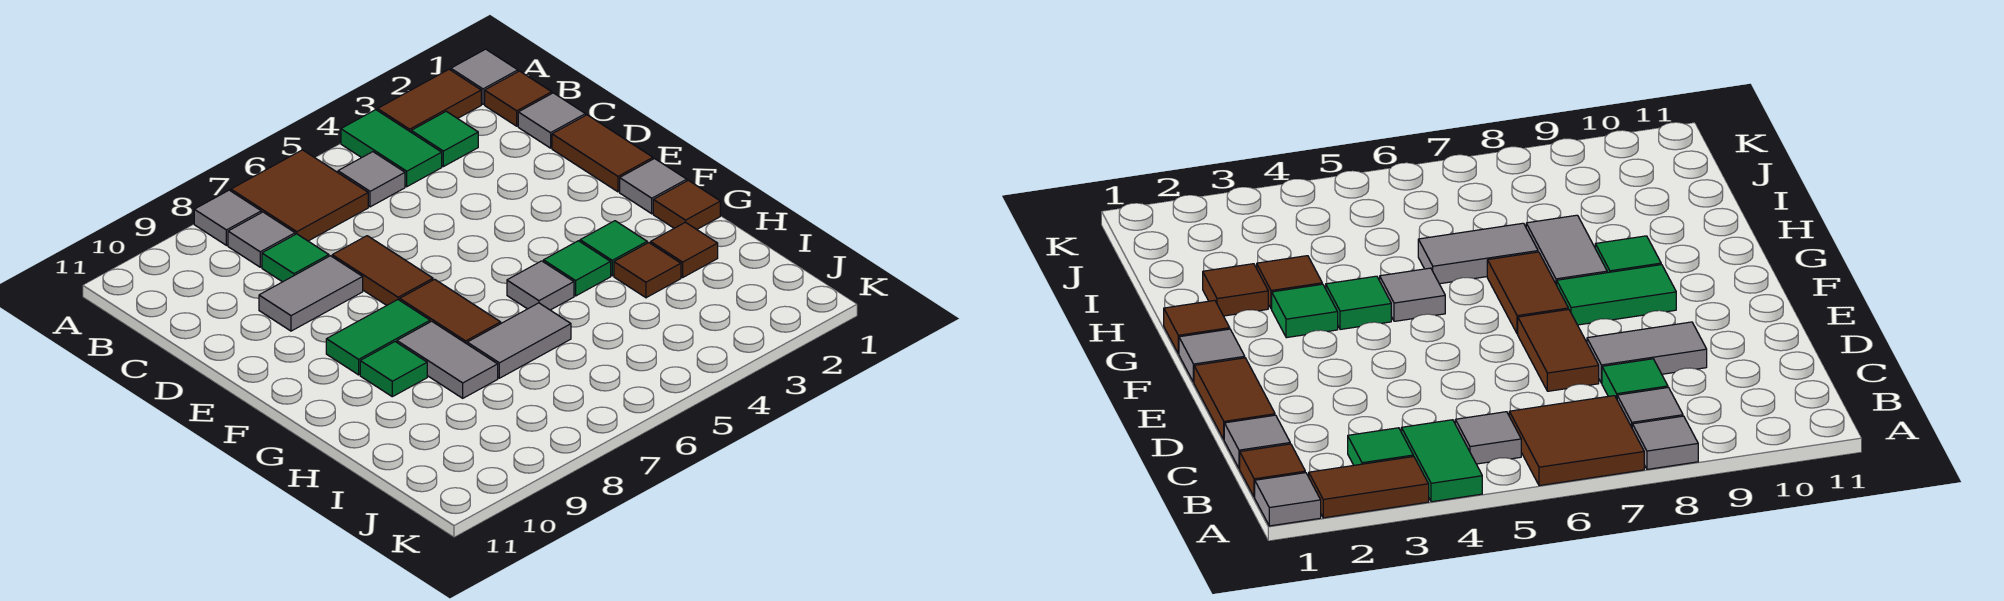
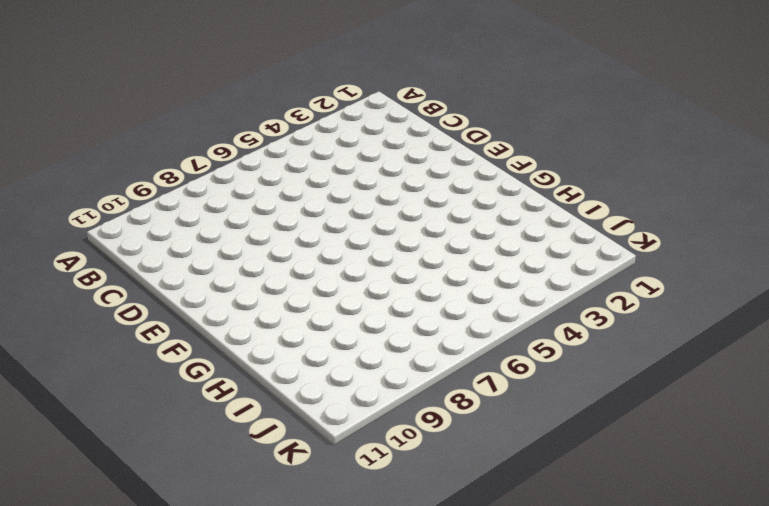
none -> grey tile A1 level 1
none -> brown tile A2:A3 level 1
none -> green tile A4:B4 level 1

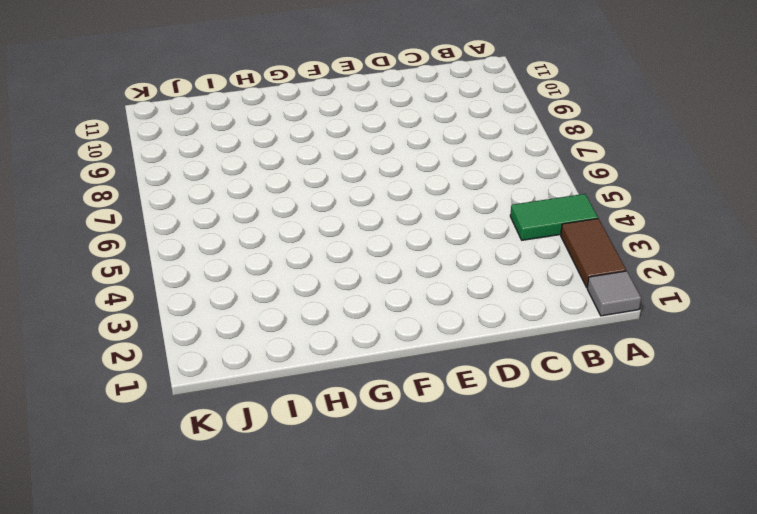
none -> brown tile A6:B7 level 1
none -> grey tile A8 level 1
none -> brown tile B1 level 1

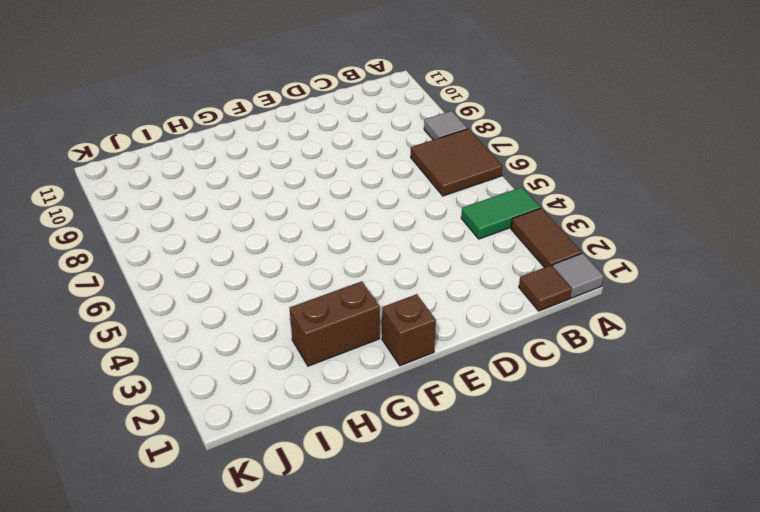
brown brick F1 level 1 -> grey tile F1 level 1
brown brick G2:H2 level 1 -> brown tile H2 level 1
none -> green tile B3 level 1
none -> grey tile B5 level 1
none -> grey tile B8 level 1

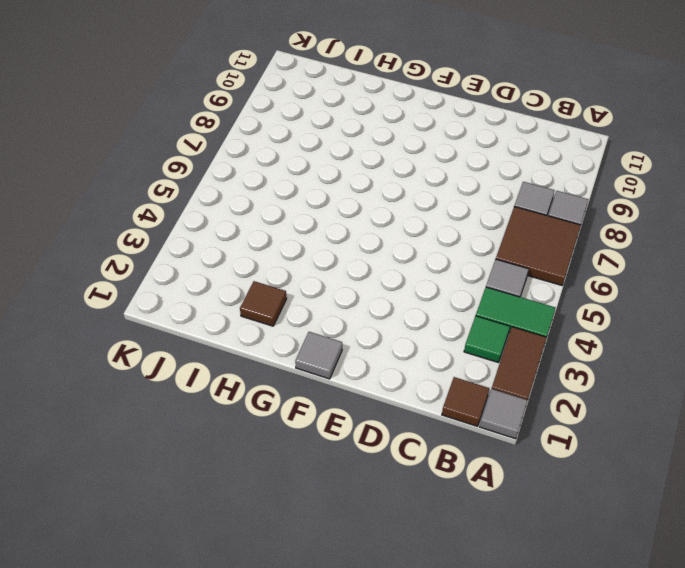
none -> grey tile C1 level 1
none -> green tile C8 level 1
none -> brown tile D1:E1 level 1

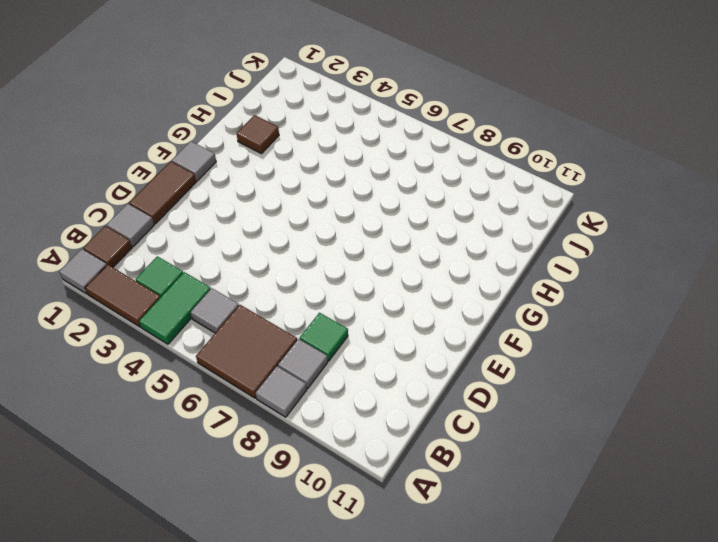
none -> brown tile D7:E7 level 1
none -> grey tile D8:D9 level 1
none -> brown tile F7:G7 level 1

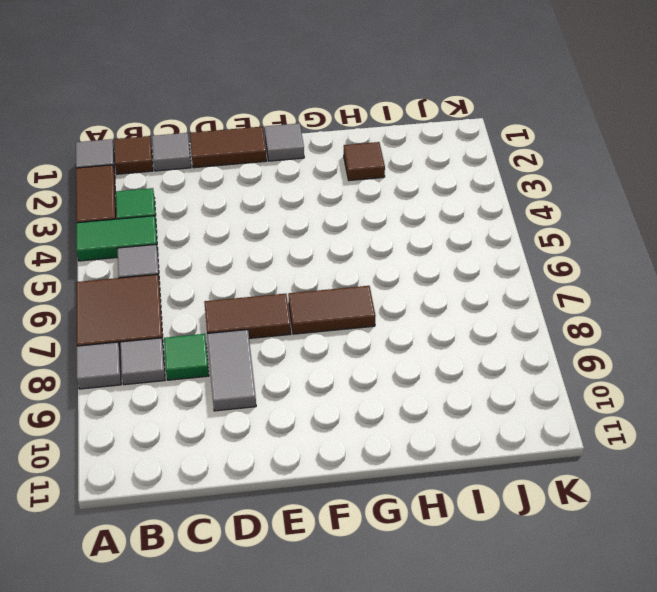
none -> green tile F8:F9 level 1
none -> brown tile G1 level 1
none -> green tile G3 level 1

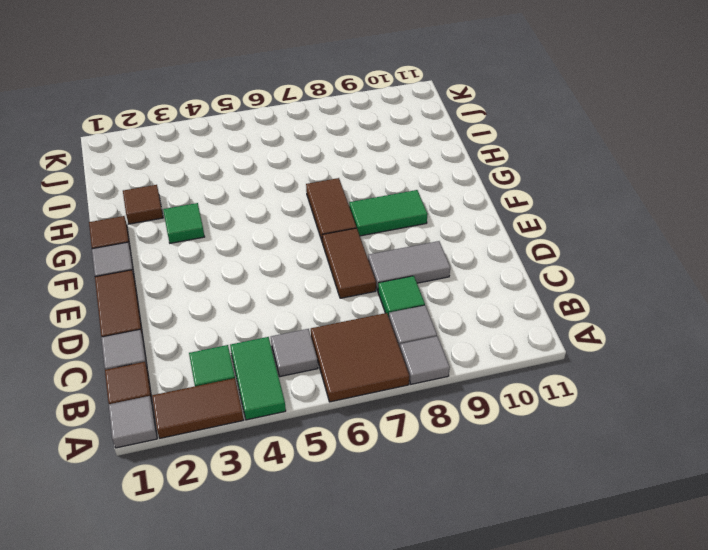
none -> green tile G4 level 1
none -> grey tile G5 level 1
none -> grey tile G8:H8 level 1

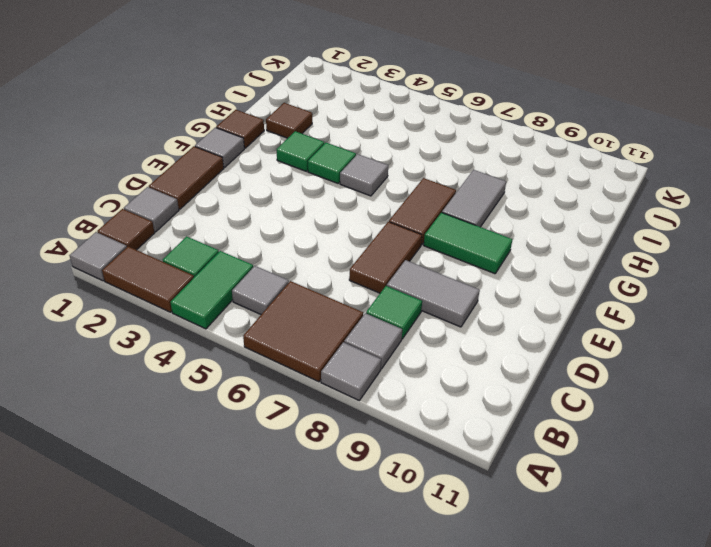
none -> green tile G9 level 1
none -> brown tile H3 level 1
none -> grey tile H6:H7 level 1

